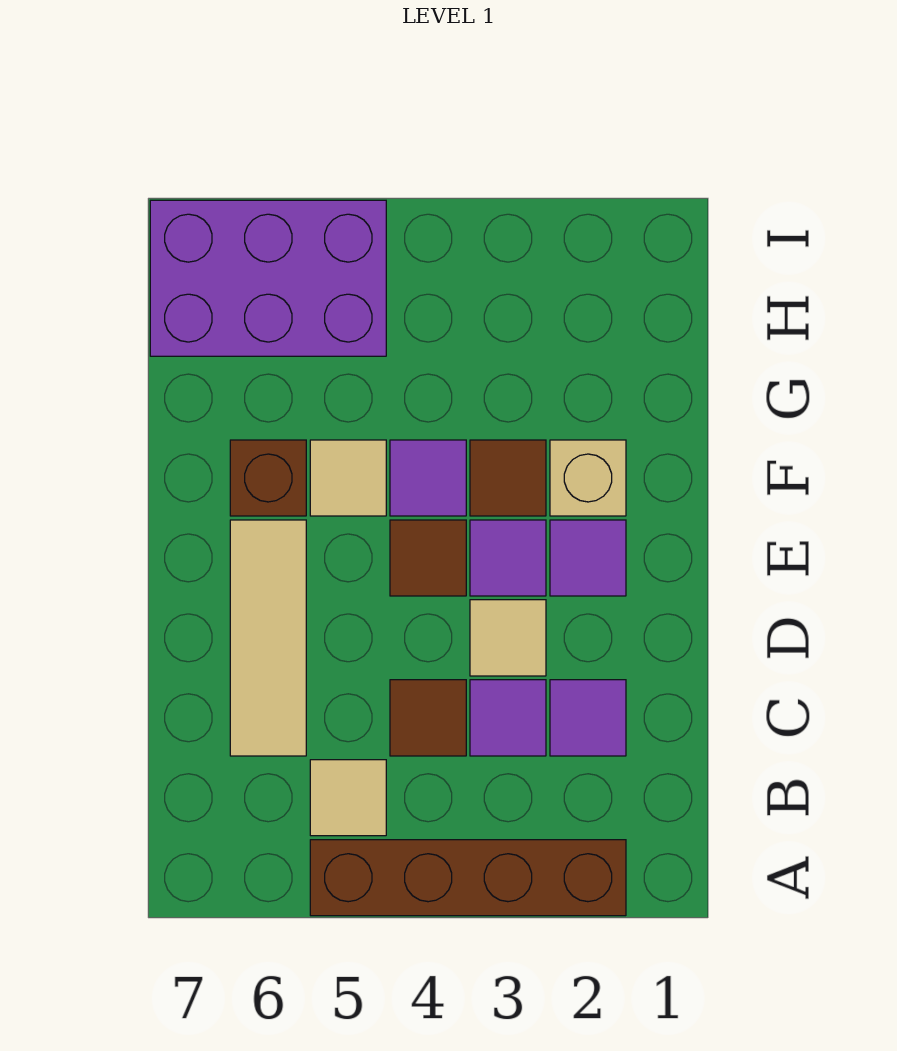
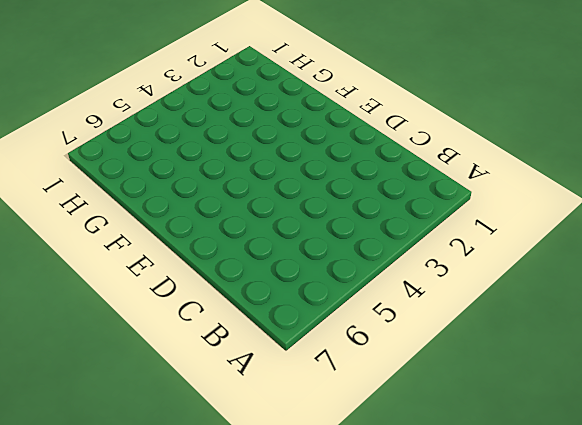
none -> brown brick A2:A5 level 1
none -> tan tile B5 level 1
none -> purple tile C2 level 1

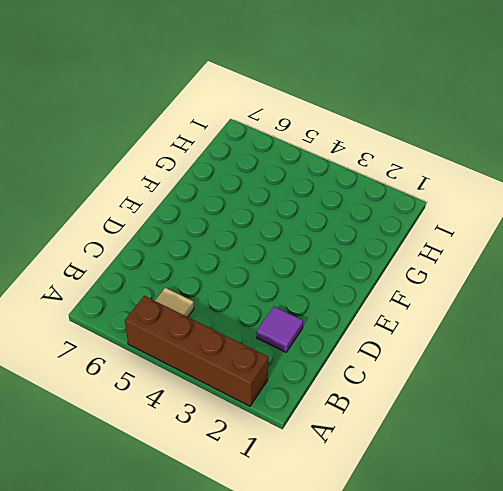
none -> purple tile C3 level 1
none -> brown tile C4 level 1
none -> tan tile C6:E6 level 1

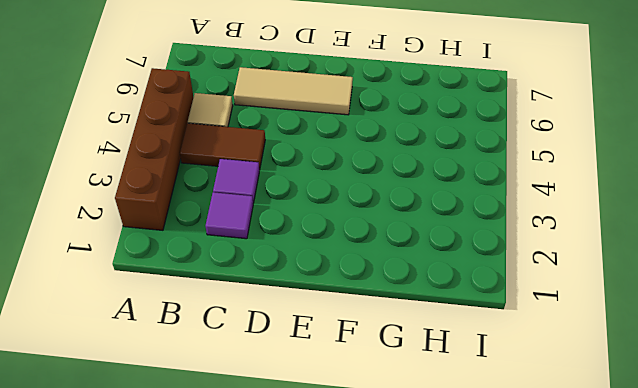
brown tile B4:C4 level 1 -> brown tile C4 level 1
none -> tan tile D3 level 1
none -> purple tile E2 level 1
none -> purple tile E3 level 1

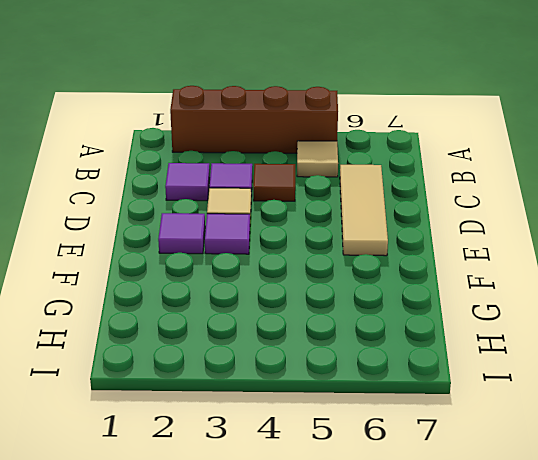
none -> brown tile E4 level 1
none -> tan brick F2 level 1
none -> brown tile F3 level 1

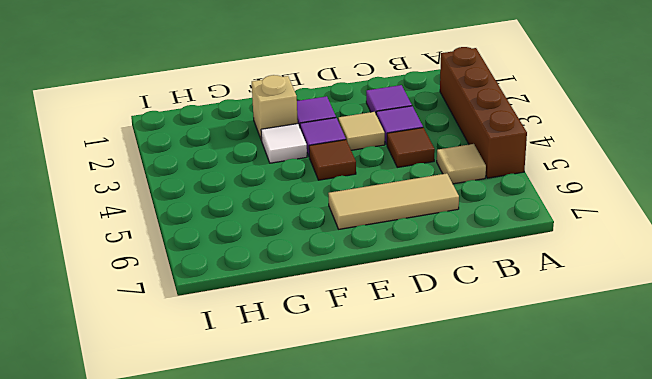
white tile F3 level 1 -> brown tile F3 level 1
none -> purple tile F4 level 1
none -> tan tile F5 level 1
none -> brown brick F6 level 1

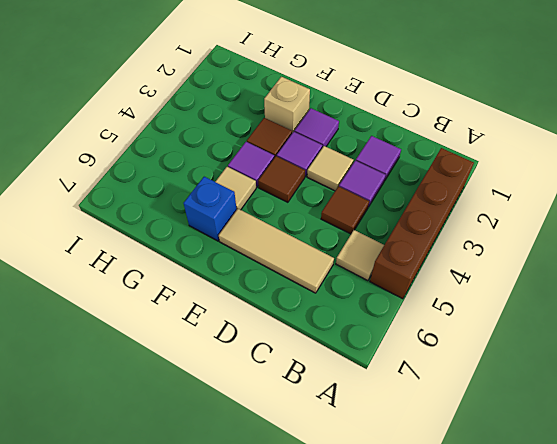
blue brick F6 level 1 -> brown brick F6 level 1
none -> purple brick H5:I7 level 1

